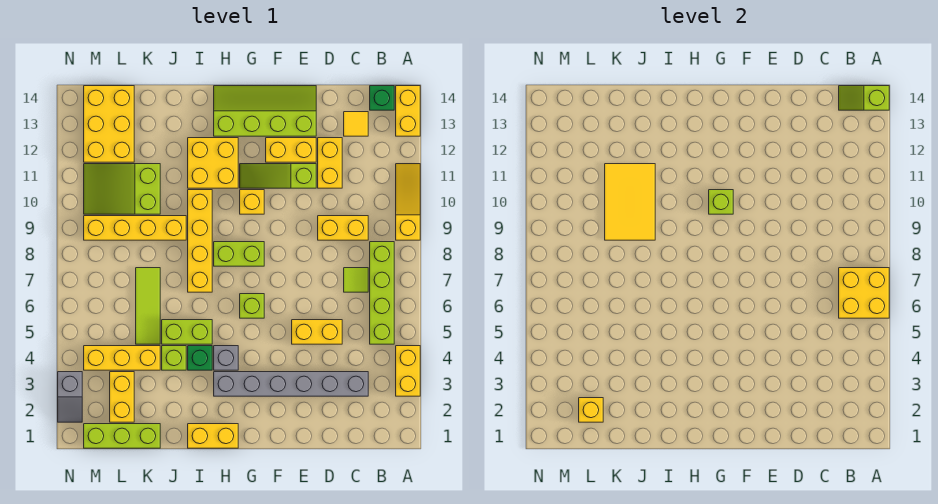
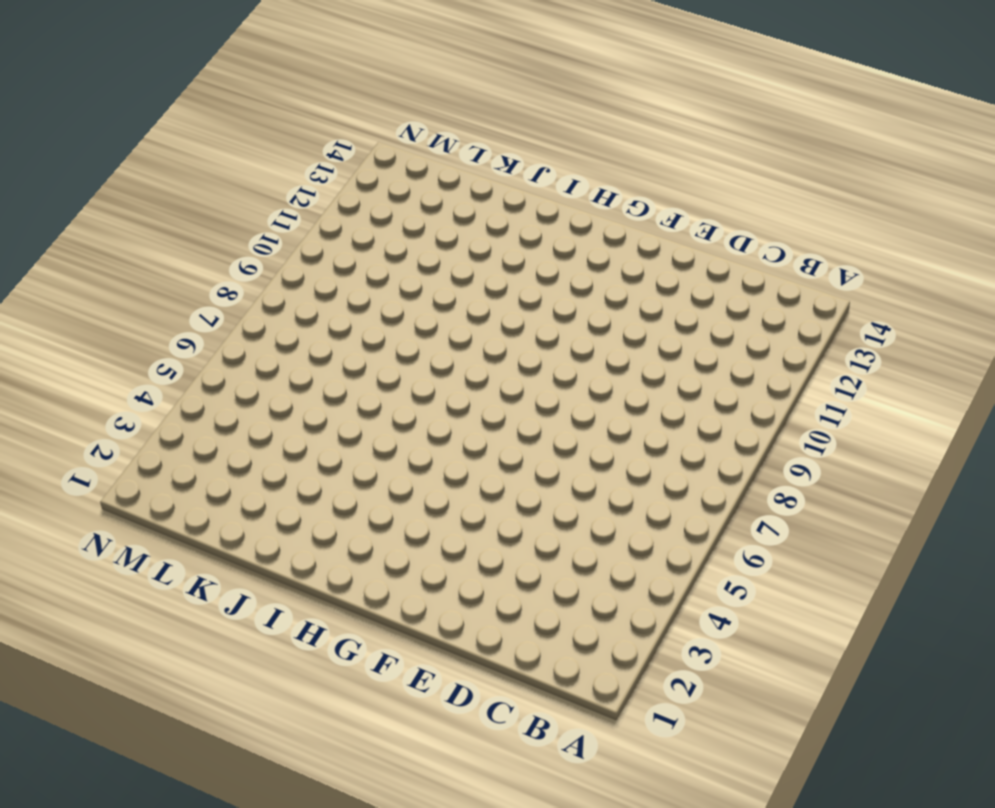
none -> yellow brick A3:A4 level 1
none -> yellow slope A9:A11 level 1 top 9
none -> yellow brick A13:A14 level 1
none -> lime brick B5:B8 level 1

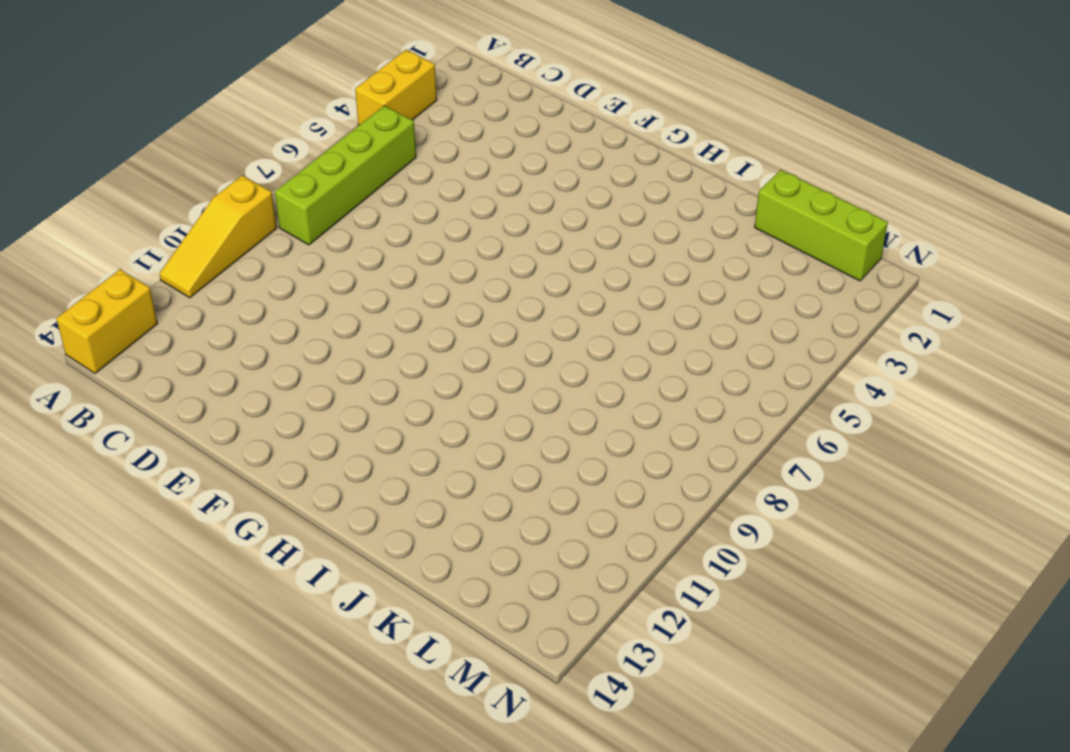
none -> green brick B14 level 1
none -> grey brick C3:H3 level 1
none -> lime tile C7 level 1
none -> yellow brick C9:D9 level 1

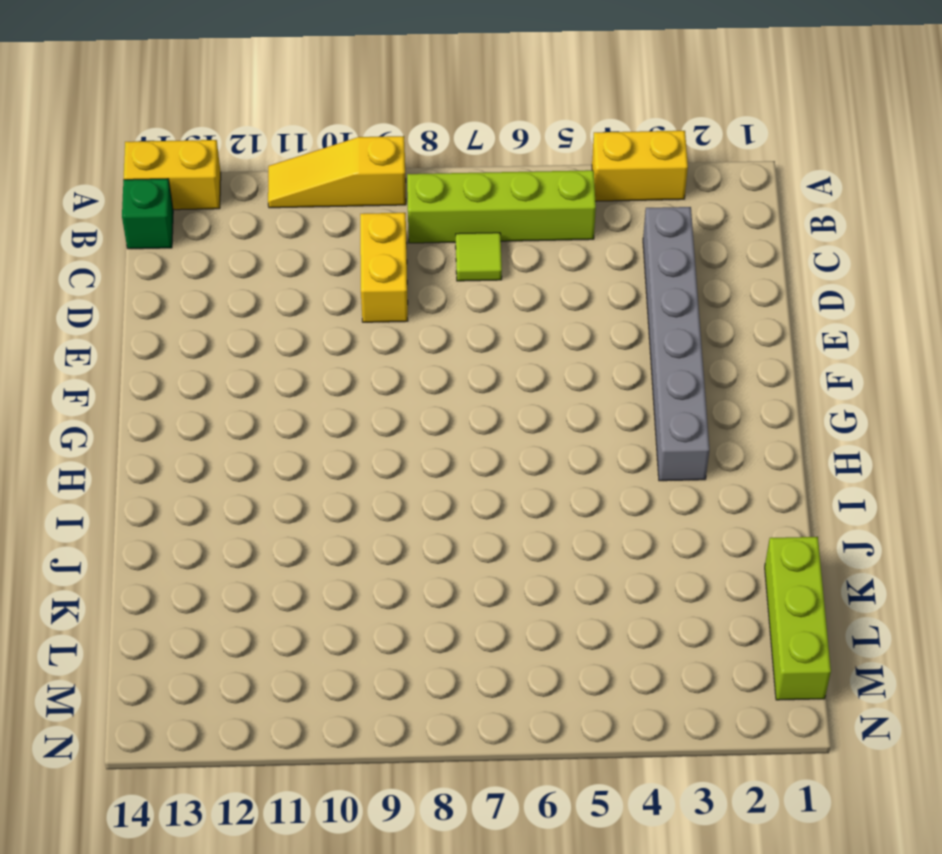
none -> yellow tile C13 level 1
none -> yellow brick D5:E5 level 1
none -> yellow brick D11:D12 level 1
none -> lime slope E11:G11 level 1 top E

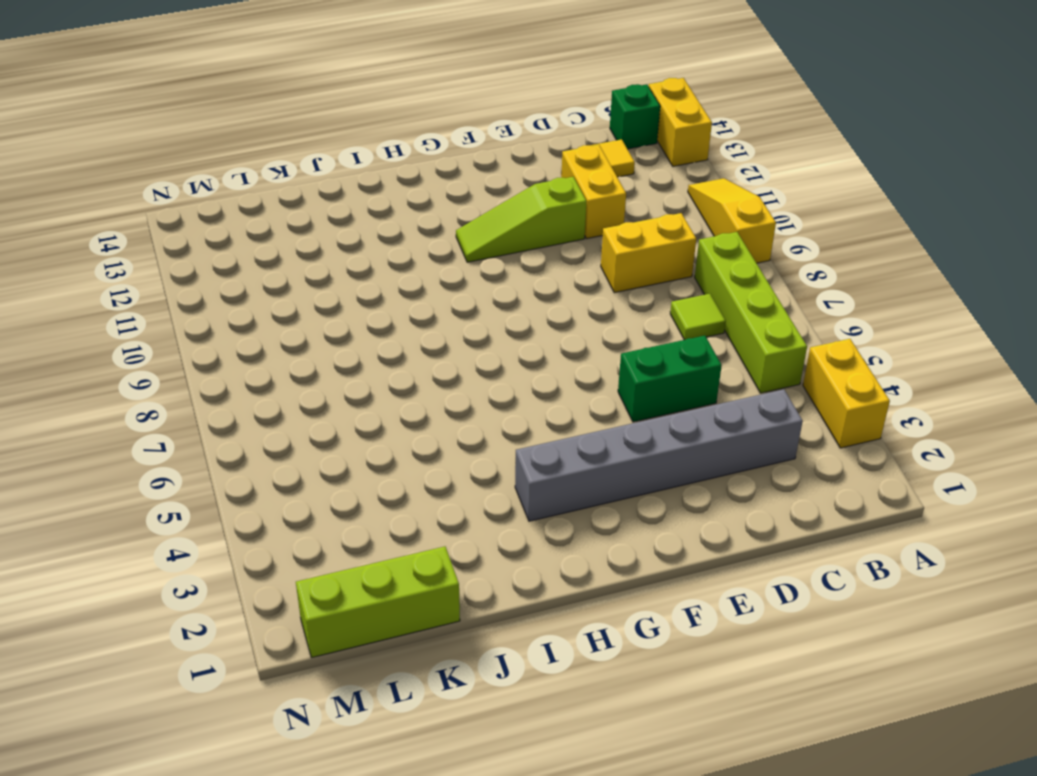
green brick D5:E5 level 1 -> yellow brick D5:E5 level 1
none -> yellow brick E12:F12 level 1
none -> lime slope E13:H14 level 1 top 13
none -> lime brick G6 level 1
none -> lime brick G8:H8 level 1

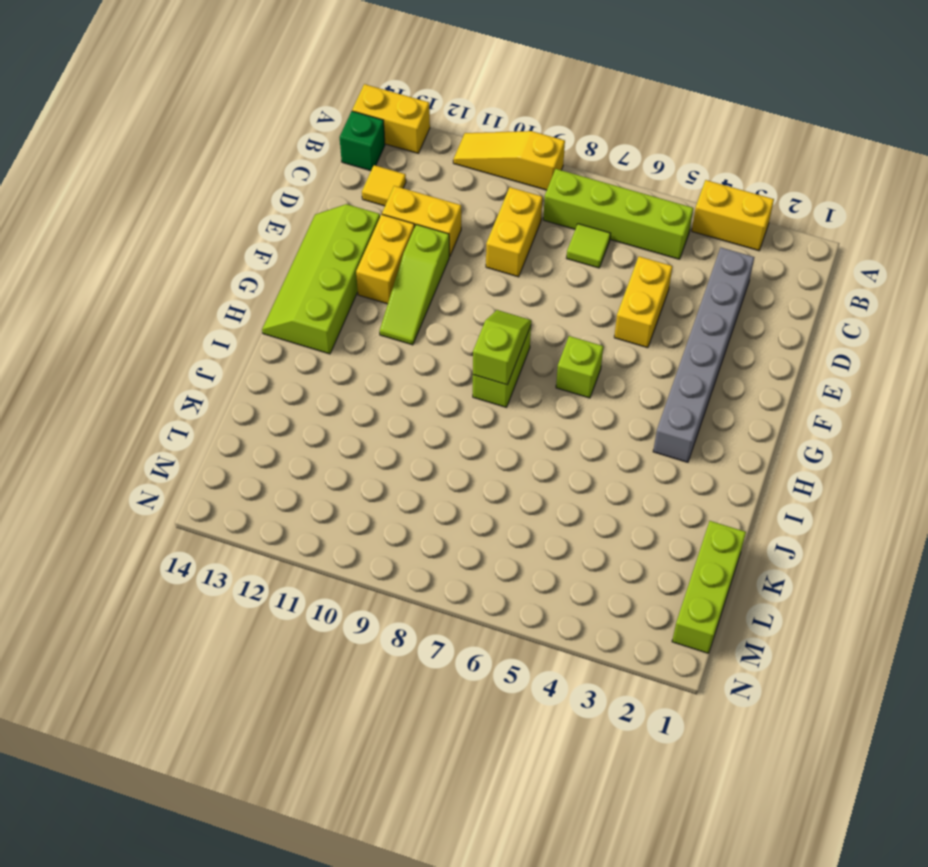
lime slope G8:H8 level 2 top H -> lime slope A14:B14 level 2 top A
none -> yellow brick G10 level 1
none -> yellow brick H1:I1 level 1
none -> grey brick H4 level 1
none -> yellow brick H11:I12 level 1

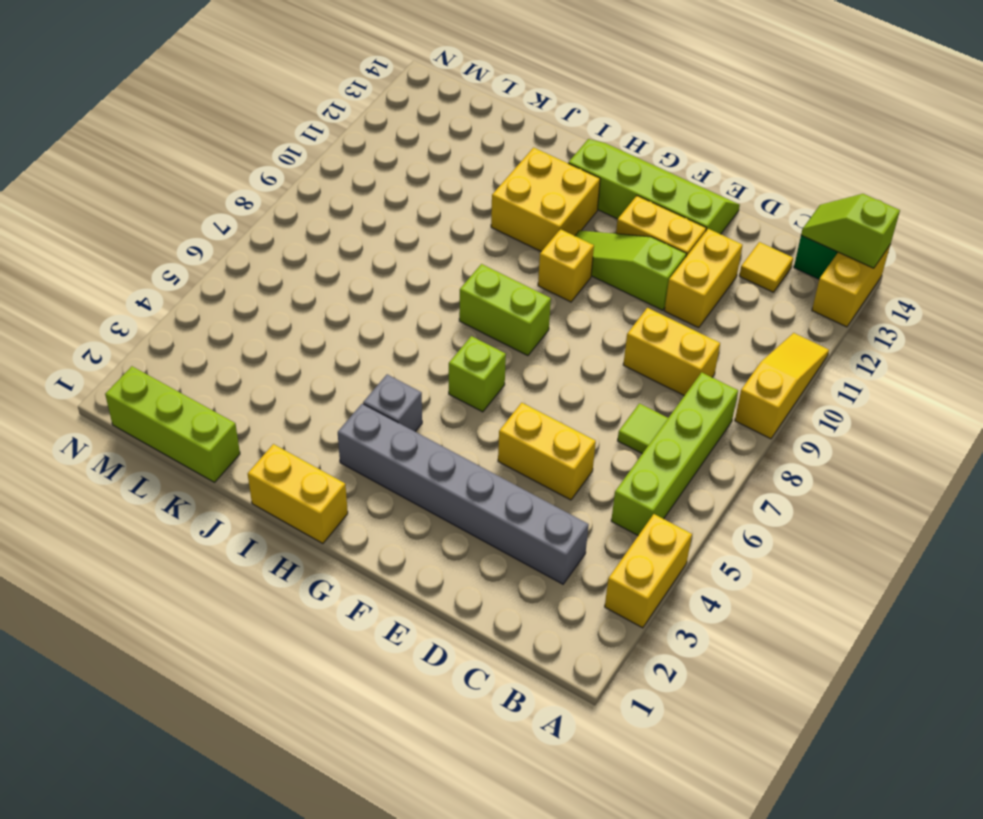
none -> green brick I4 level 1
none -> lime brick I5:J5 level 1
none -> yellow brick I7:I10 level 1
none -> lime brick J4 level 1

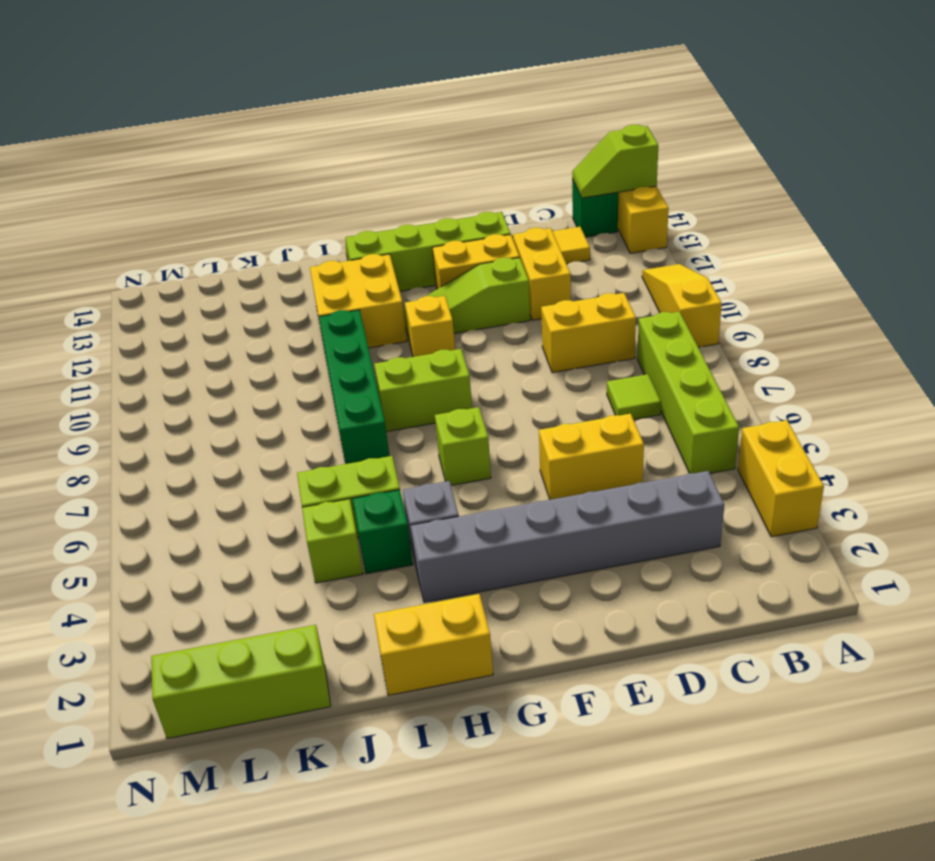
green brick I7:I10 level 1 -> yellow brick I7:I10 level 1
none -> yellow brick J9:M9 level 1
none -> yellow brick K4:M4 level 1
none -> lime tile K5:K7 level 1
none -> lime slope K10:M11 level 1 top K

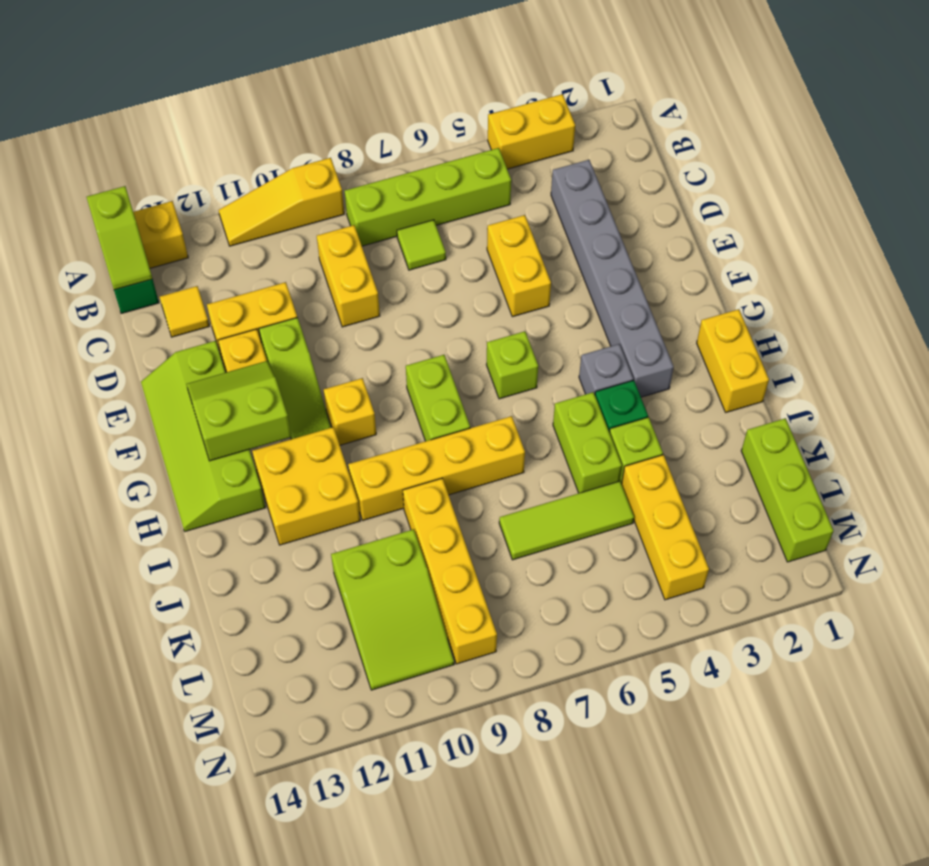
lime slope F12:G13 level 2 top G -> none
none -> yellow brick L2:L3 level 1
none -> yellow brick L12:M14 level 1
none -> grey slope N2:N3 level 1 top 3
none -> yellow brick A6:B7 level 2

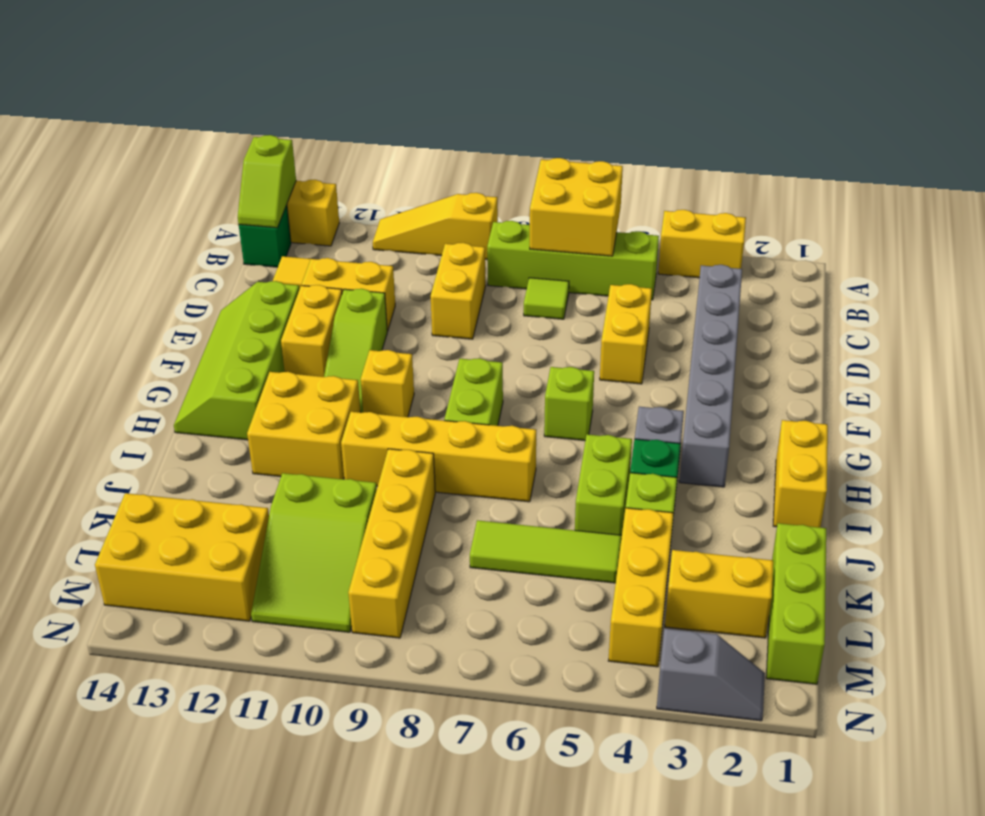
none -> lime brick G10 level 2
none -> yellow tile J9:K11 level 2
none -> yellow brick L2 level 2

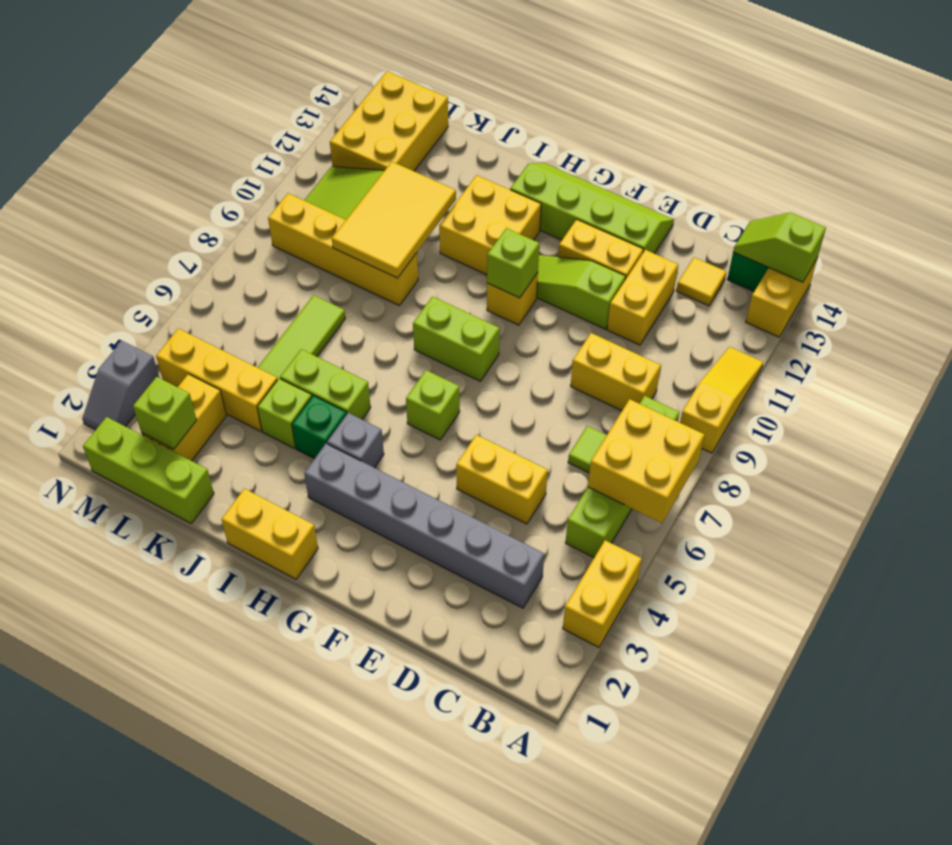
lime brick L2 level 2 -> yellow brick L2 level 2
none -> yellow brick I7:I10 level 1

